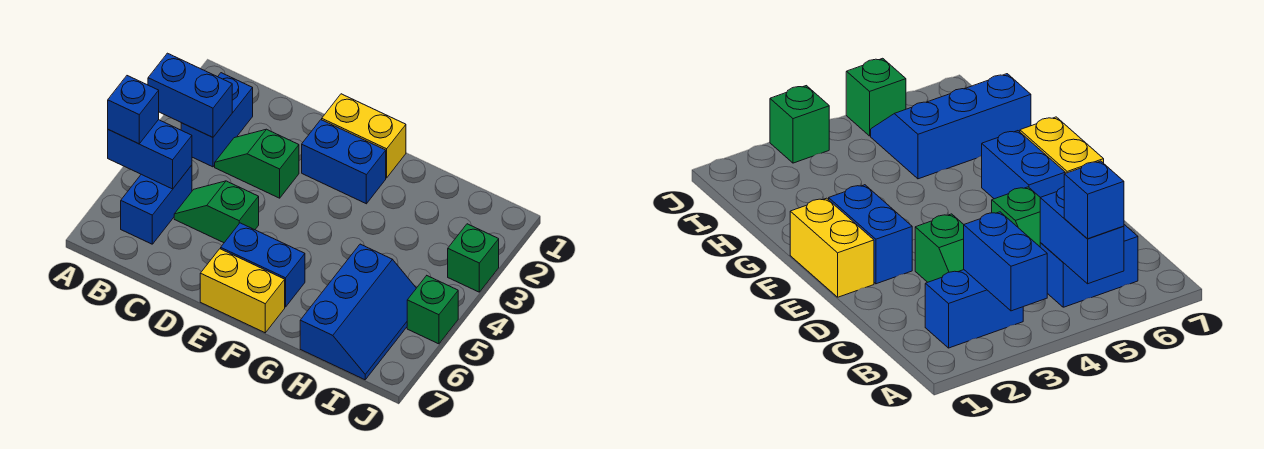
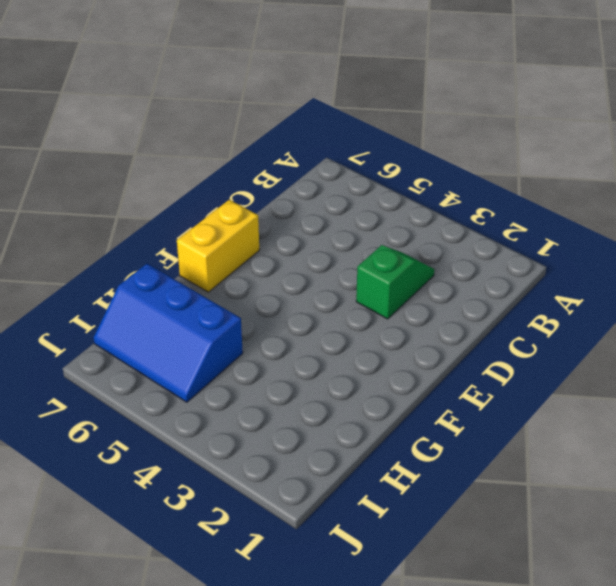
none -> blue brick B2:B3 level 1
none -> blue brick B5:B6 level 1
none -> green slope C5:D5 level 1 top D

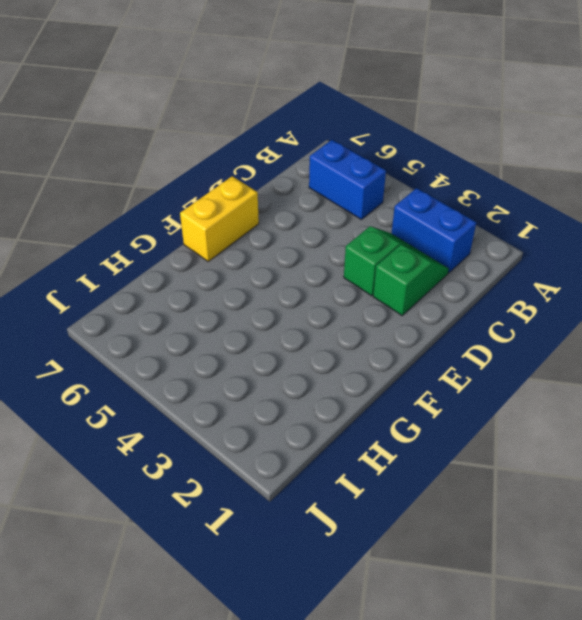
green slope C2:D2 level 1 top D -> green slope C5:D5 level 1 top D
none -> yellow brick E1:F1 level 1
none -> blue brick E2:F2 level 1
none -> blue brick E6:F6 level 1

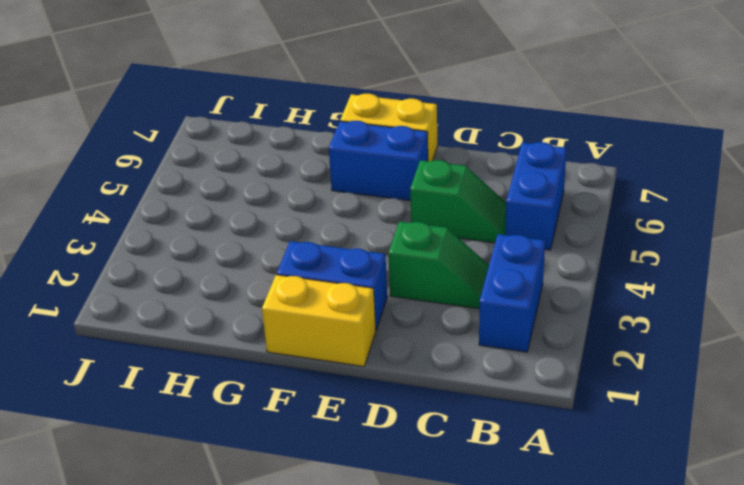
none -> blue slope H5:I7 level 1 top H
none -> green brick J3 level 1
none -> green brick J5 level 1

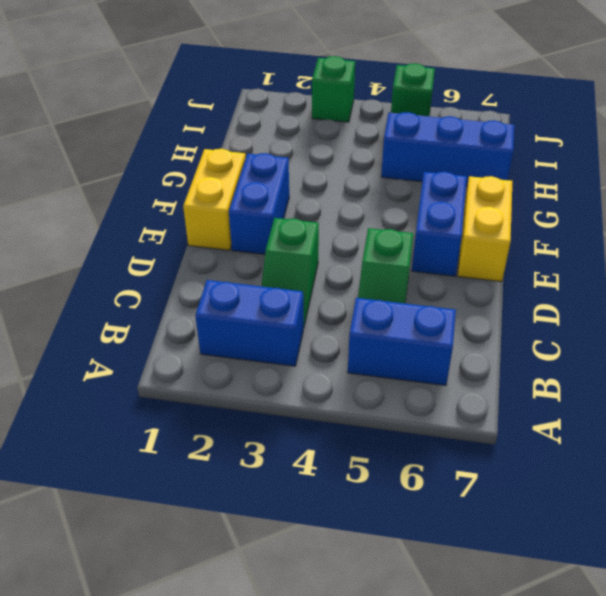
none -> blue brick A3:B3 level 2
none -> blue brick A5:B5 level 2
none -> blue brick A5 level 3

